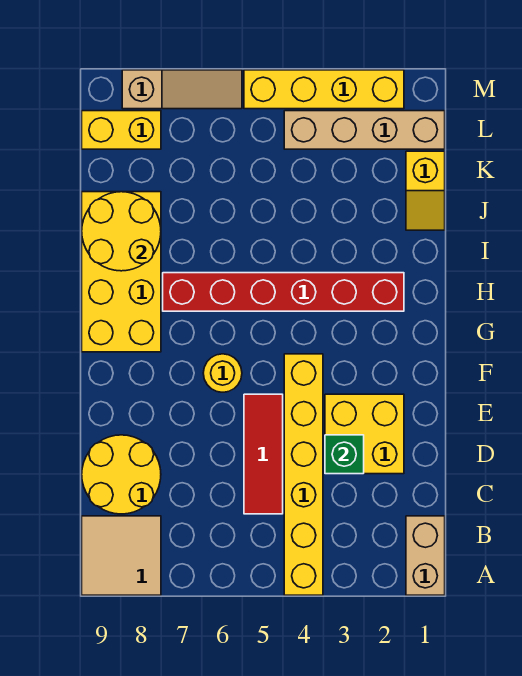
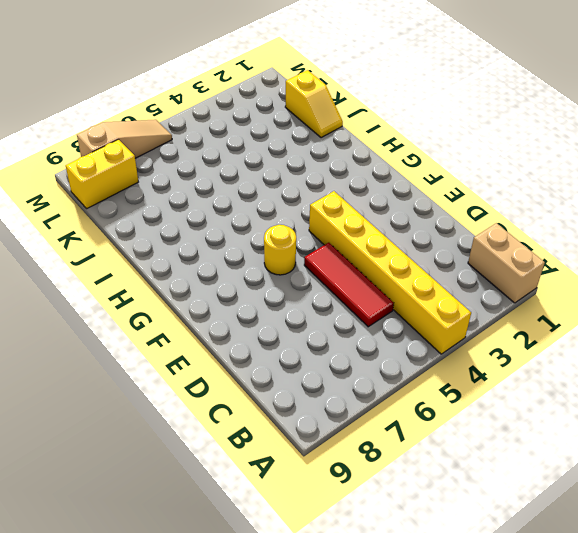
none -> tan tile A8:B9 level 1
none -> yellow round brick C8:D9 level 1
none -> yellow brick D2:E3 level 1

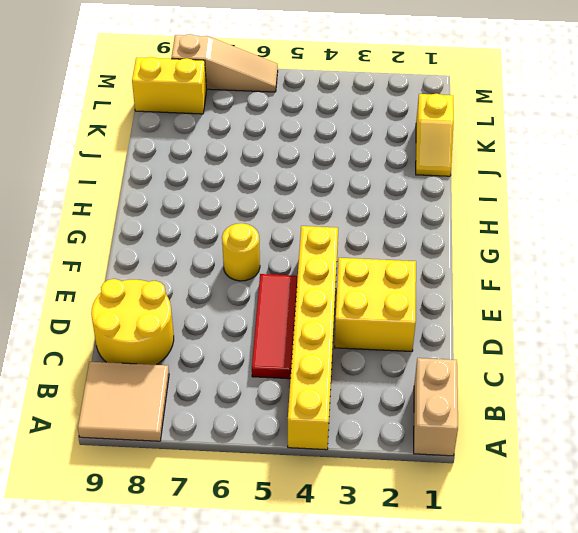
none -> yellow brick G8:J9 level 1
none -> red brick H2:H7 level 1
none -> tan brick L1:L4 level 1

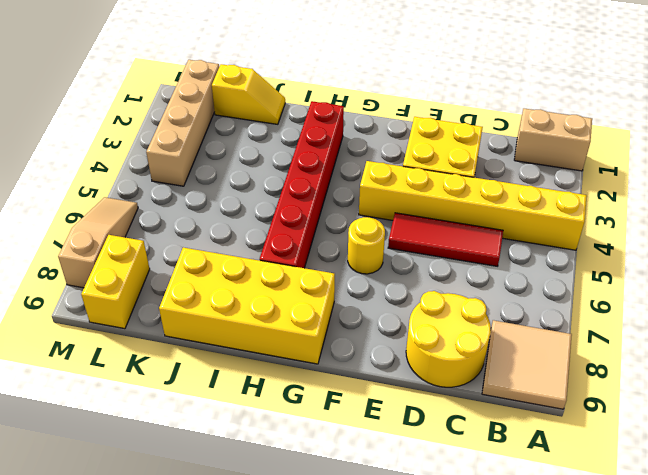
none -> yellow brick M2:M5 level 1
none -> green brick D3 level 2
none -> yellow round brick I8:J9 level 2

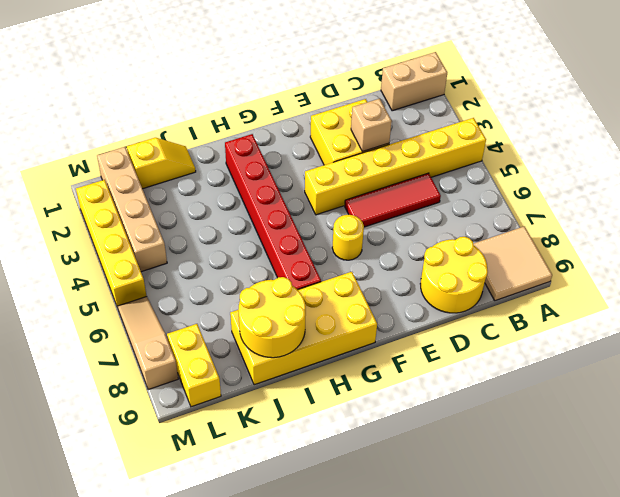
tan brick D3 level 2 -> green brick D3 level 2

